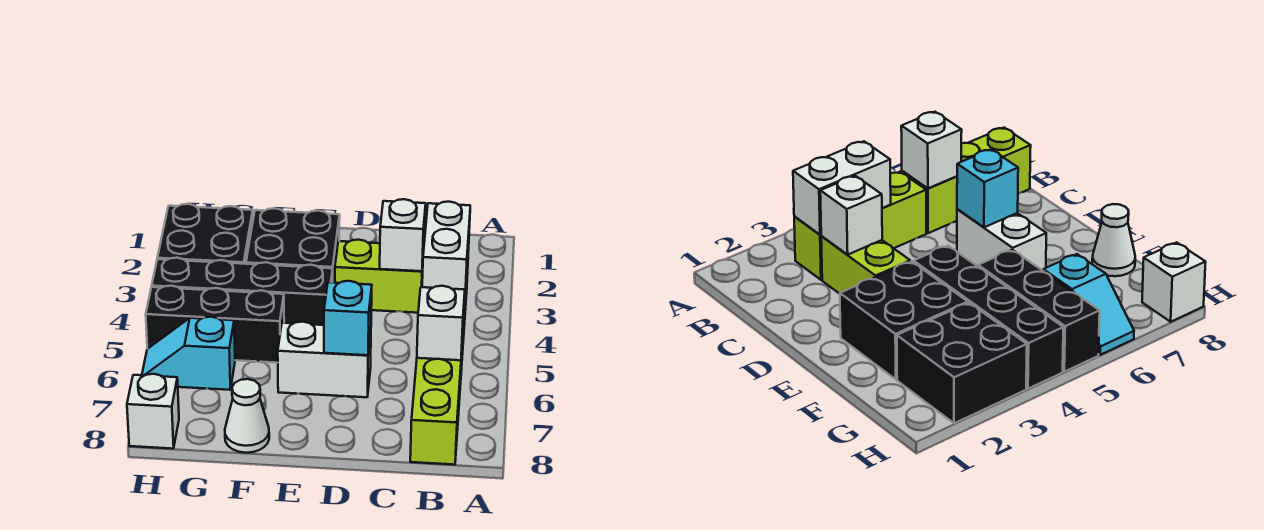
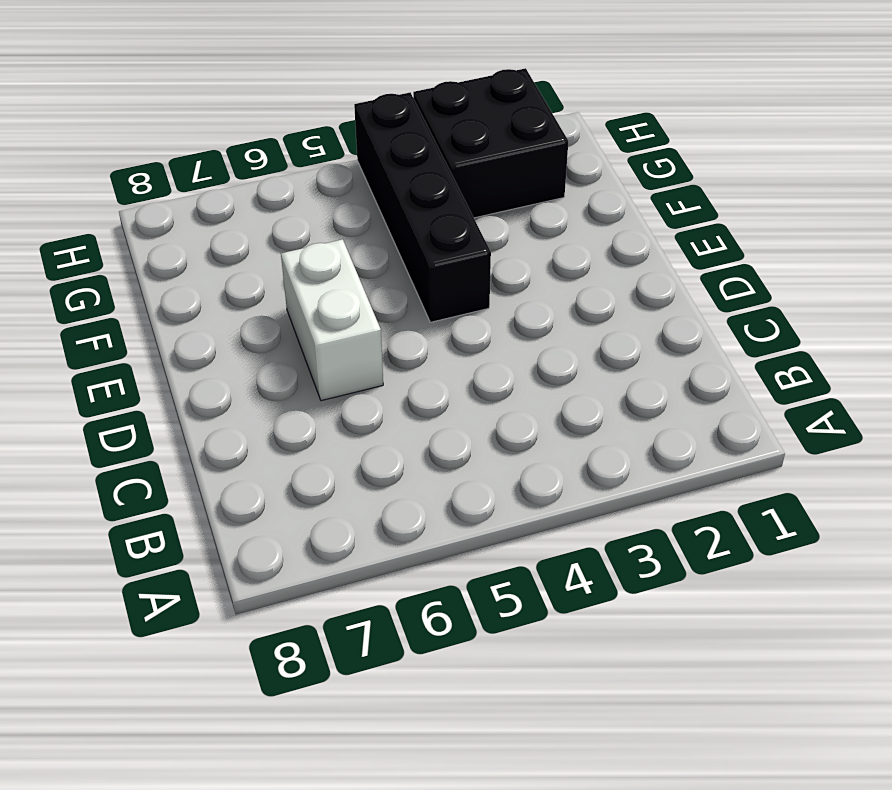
none -> lime brick B3:B5 level 1
none -> lime brick B6:B8 level 1
none -> lime brick C3:D3 level 1

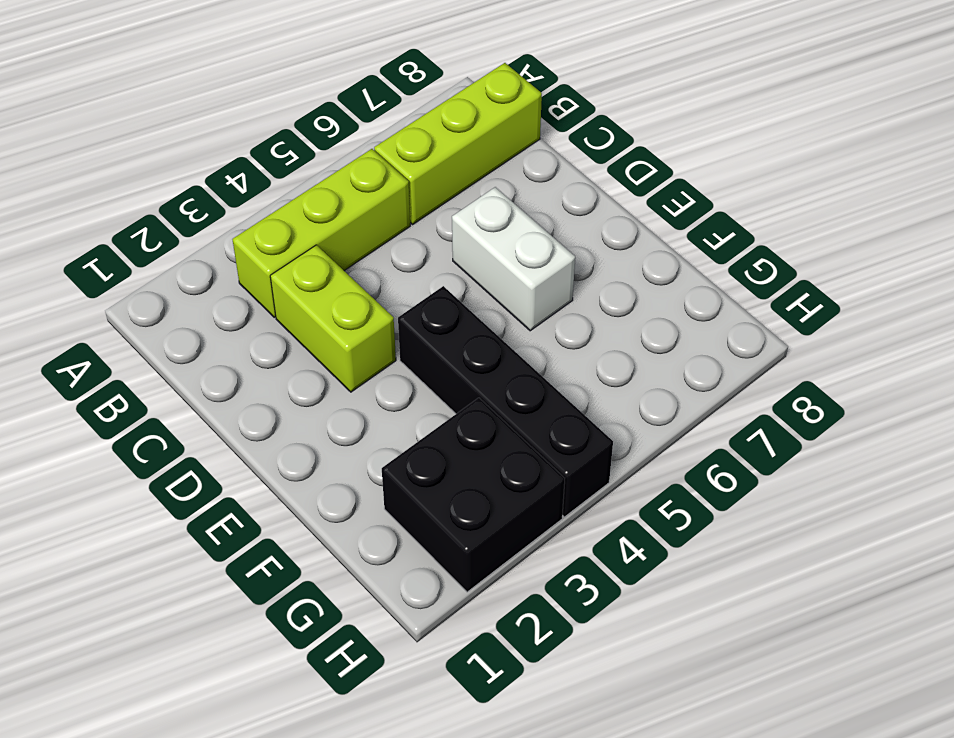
none -> black brick E2:F3 level 1
none -> black brick F5:H5 level 1
none -> white cone F8 level 1

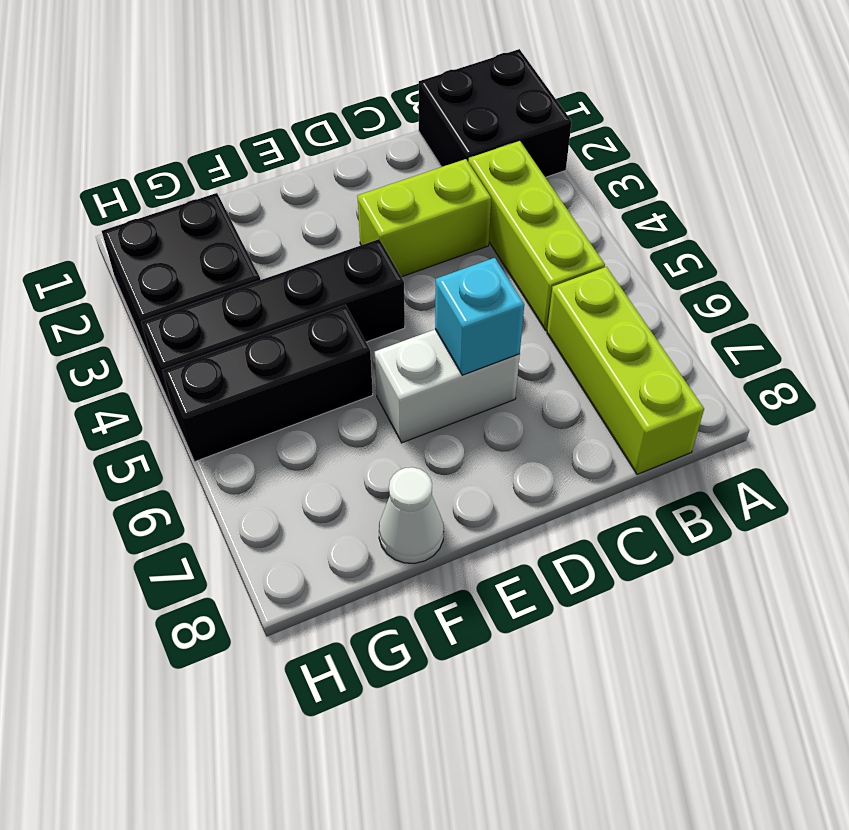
black brick A1:B2 level 1 -> black brick E2:F3 level 1
none -> cyan slope G6:H6 level 1 top G
none -> white brick H8 level 1
none -> white brick B3:B4 level 2

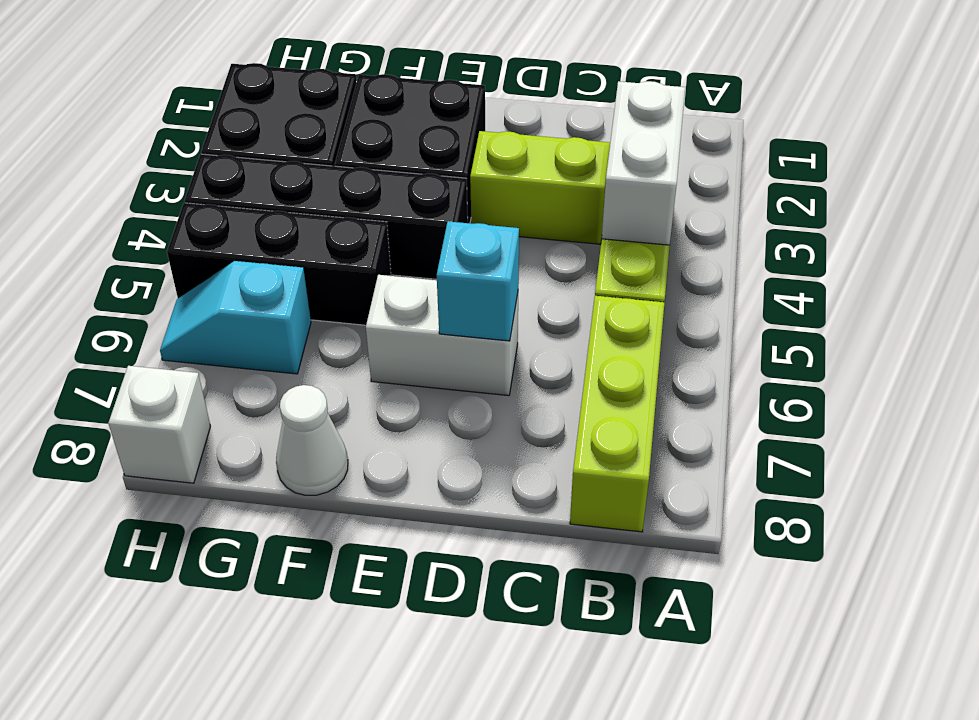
none -> white brick B6 level 2
none -> white brick C3 level 2

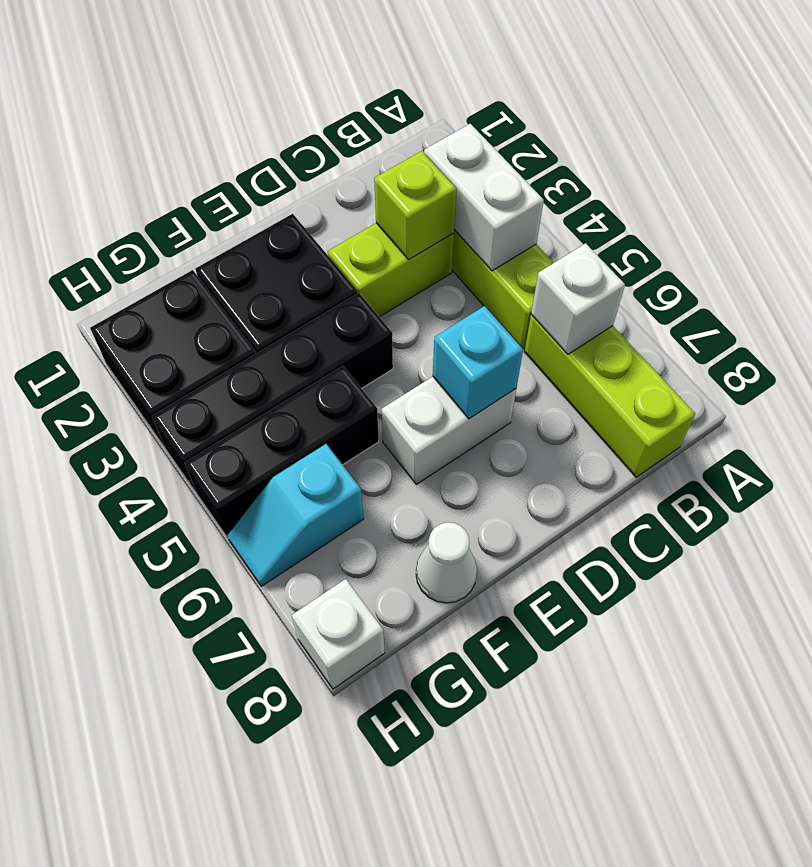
lime brick C3 level 2 -> white brick C3 level 2

